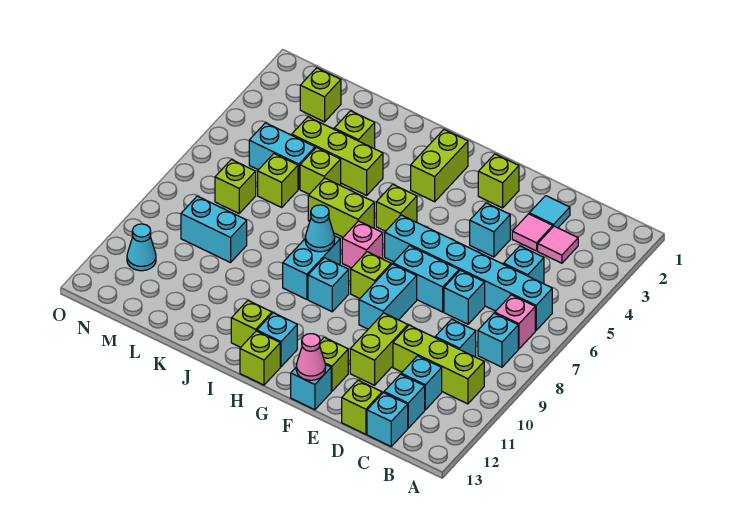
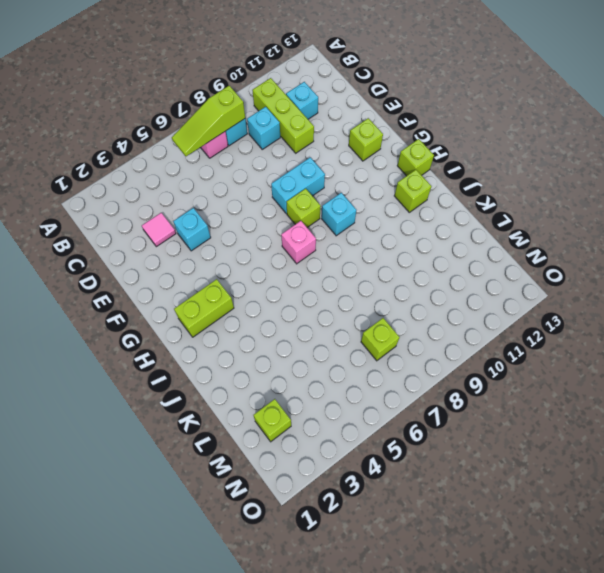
lime slope B6:B8 level 2 top 8 -> none
none -> cyan brick B6:G6 level 1
none -> pink tile C3 level 1
none -> cyan brick C5 level 1
none -> cyan brick C12 level 1

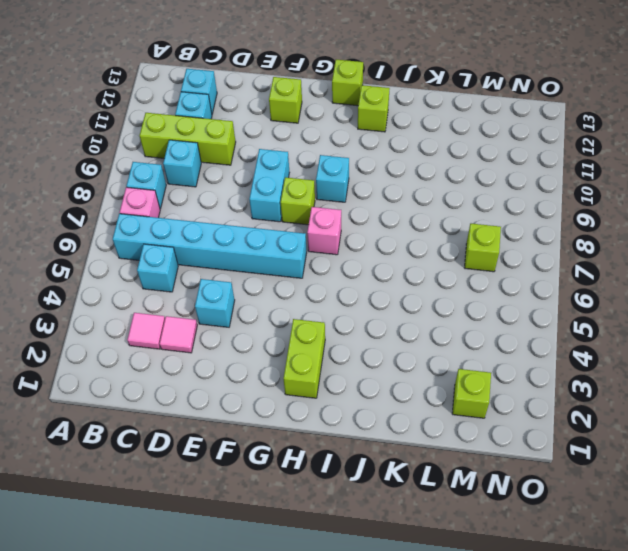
none -> cyan brick C13 level 1
none -> cyan tile D2 level 1
none -> cyan brick D7 level 1
none -> lime brick D13 level 1

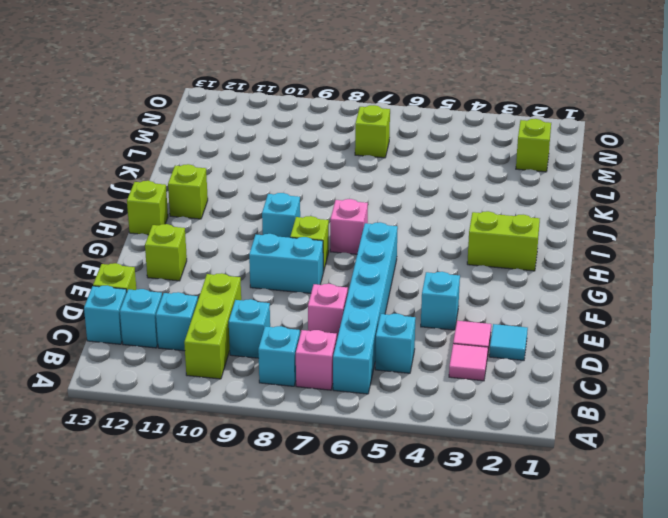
pink brick D7 level 1 -> cyan brick D7 level 1
none -> cyan brick E7:F7 level 1
none -> lime brick E10:E11 level 1
none -> lime brick F2 level 1
none -> cyan brick F13 level 1

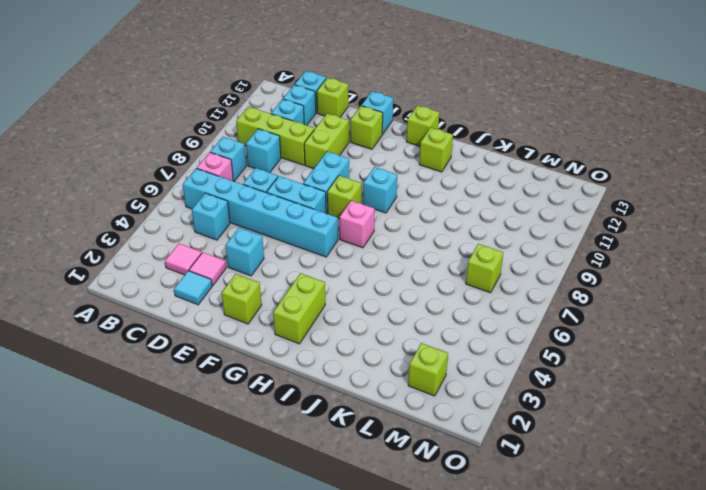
none -> lime brick H5 level 1
none -> cyan brick H12 level 1
none -> lime brick I6:J6 level 1
none -> cyan brick I8:I9 level 1

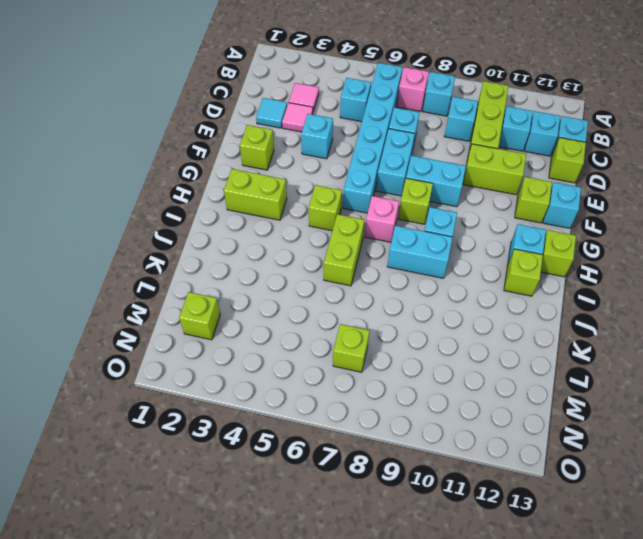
none -> lime brick J4:L4 level 1
none -> lime brick K3 level 1
none -> lime brick K5 level 1
none -> cyan brick L5:M5 level 1

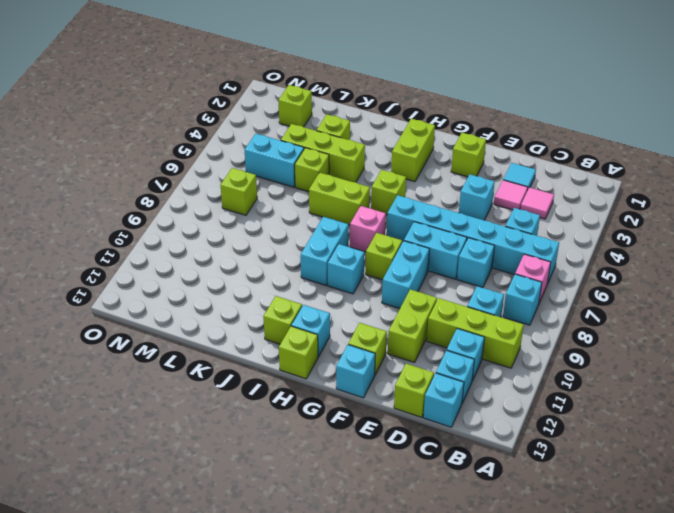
none -> lime brick L6 level 1
none -> cyan brick L9:M9 level 1
none -> cyan cone N11 level 1
none -> pink cone F13 level 2

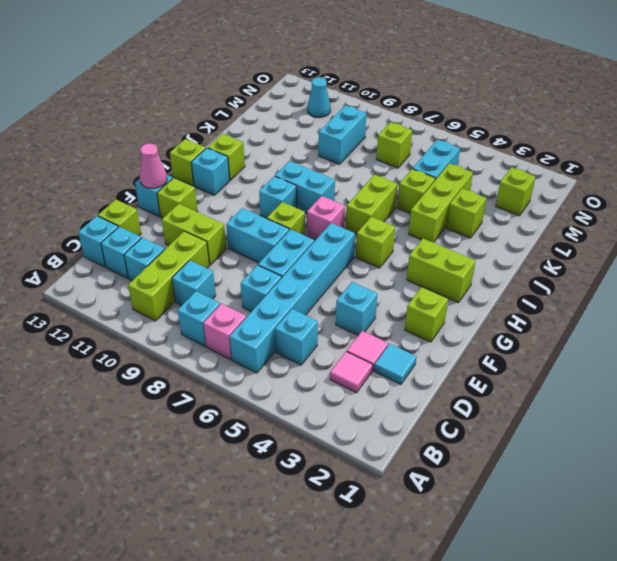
none -> lime brick L6 level 1
none -> cyan cone I8 level 2

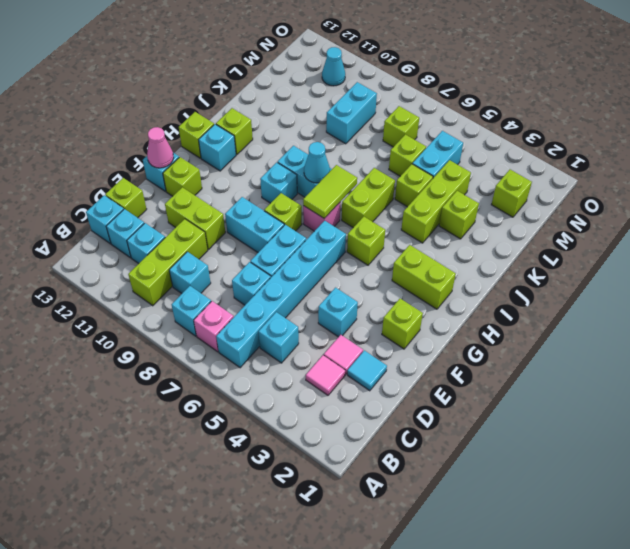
lime tile H7:I7 level 2 -> none

